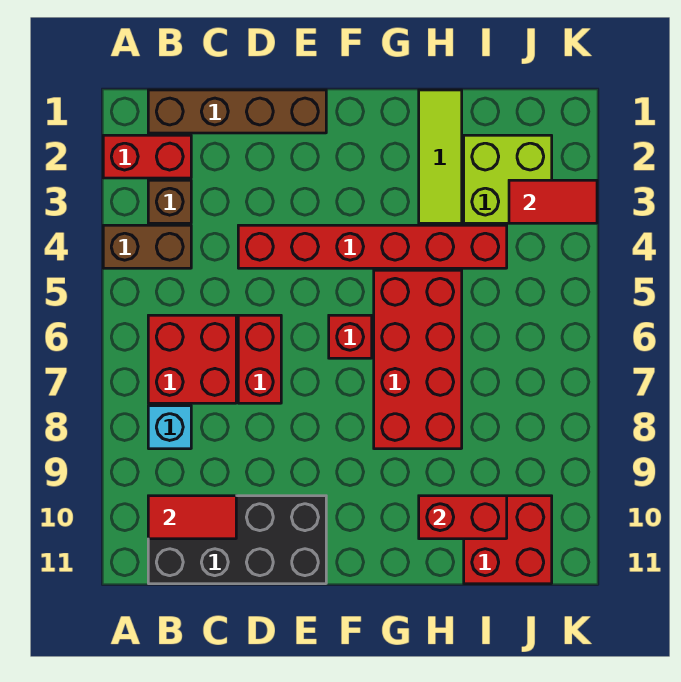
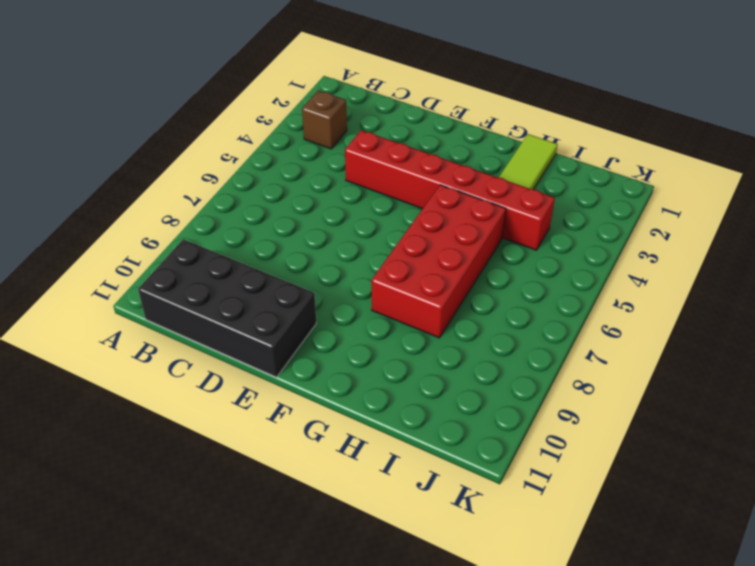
none -> red brick A2:B2 level 1
none -> brown brick A4:B4 level 1
none -> brown brick B1:E1 level 1

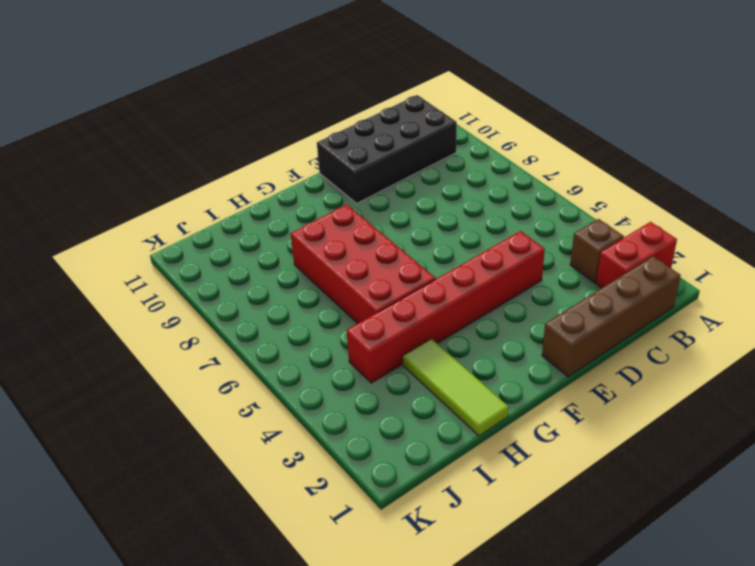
none -> brown brick A4:B4 level 1
none -> red brick B6:C7 level 1
none -> cyan brick B8 level 1

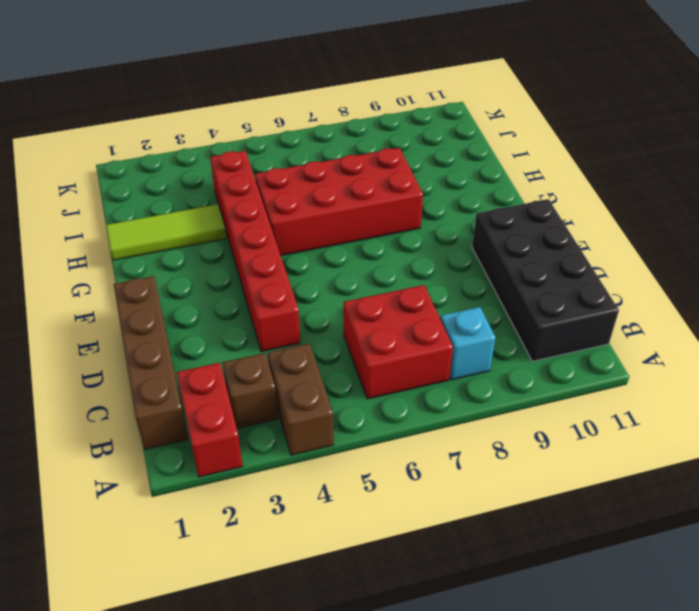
none -> red brick D6:D7 level 1
none -> red brick F6 level 1
none -> lime brick I2:J3 level 1

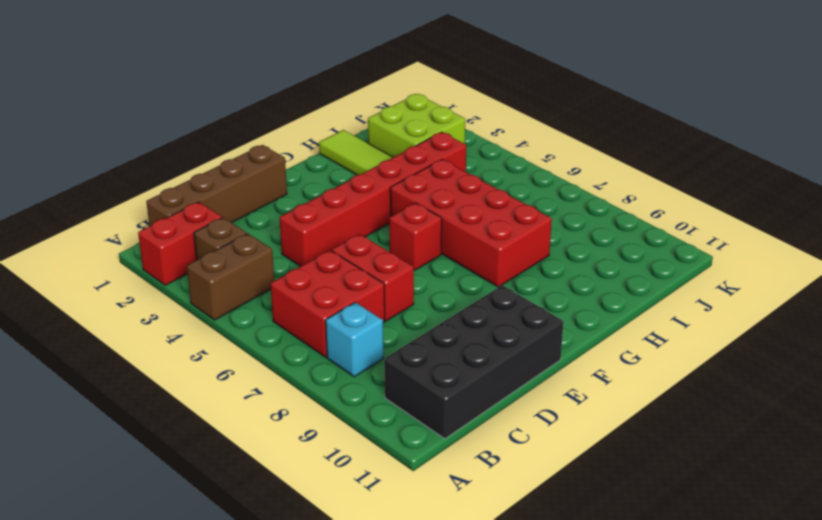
none -> red brick I10:J11 level 1
none -> red tile B10:C10 level 2
none -> red brick H10:I10 level 2

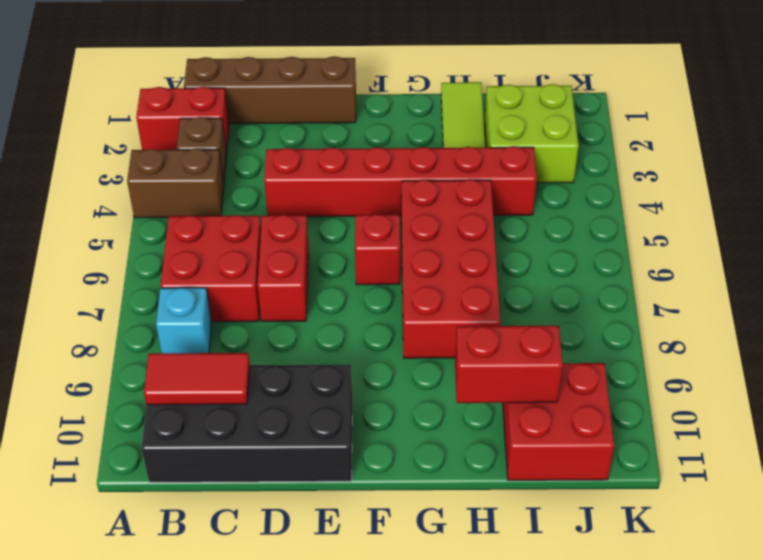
none -> red tile J3:K3 level 2

